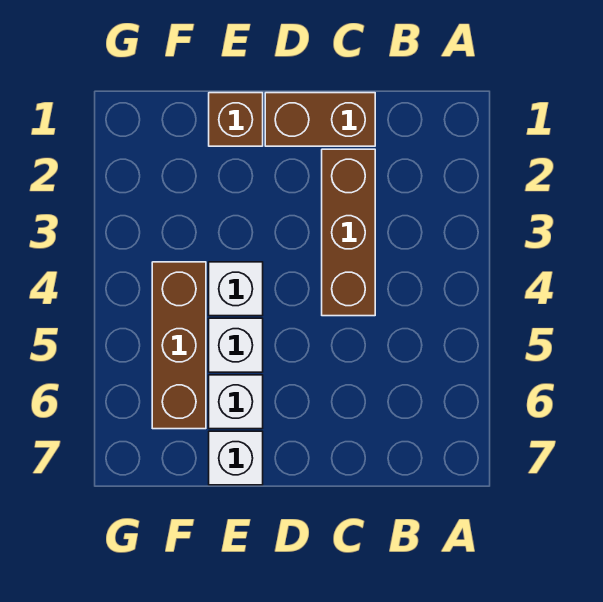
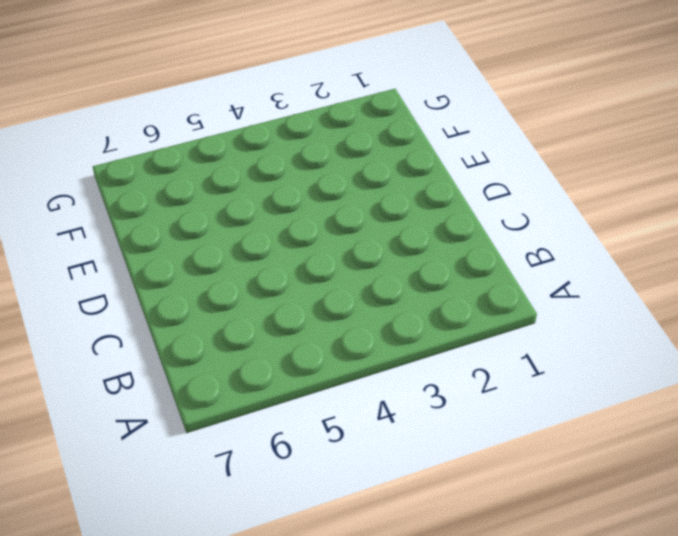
none -> brown brick C1:D1 level 1
none -> brown brick C2:C4 level 1

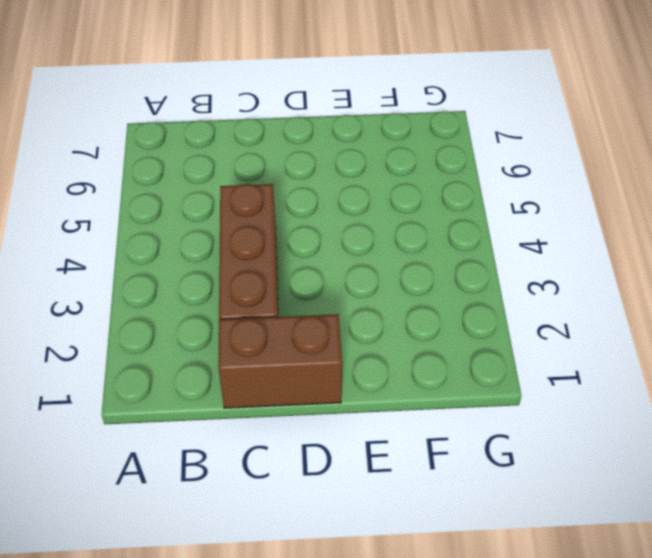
none -> brown brick E1 level 1
none -> white brick E4 level 1

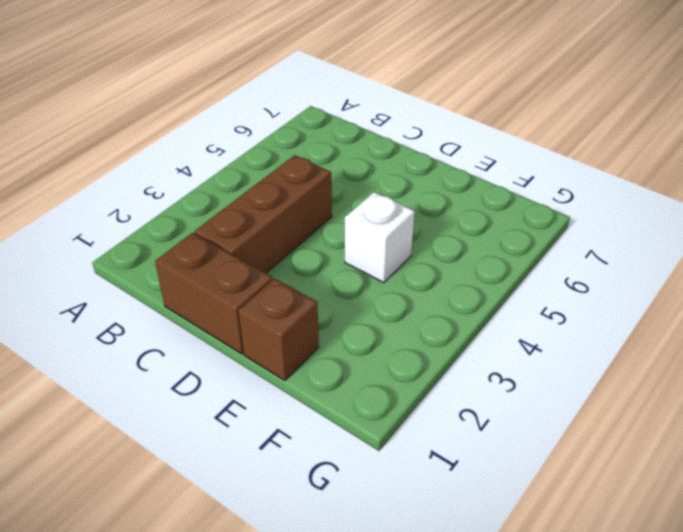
none -> white brick E5 level 1
none -> white brick E6 level 1

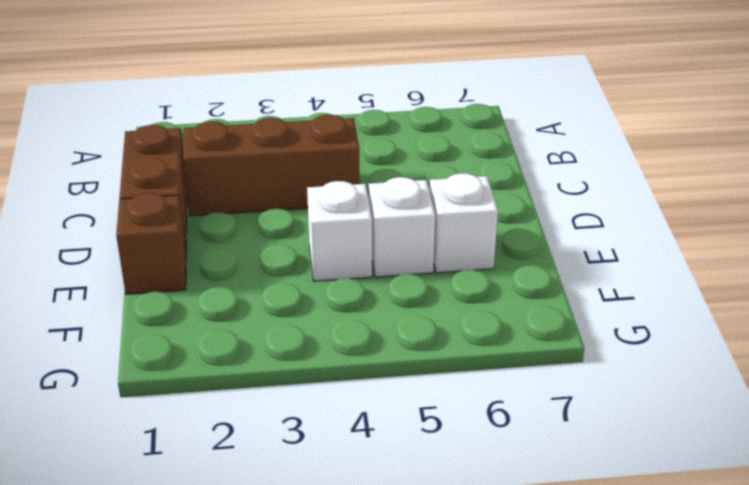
none -> white brick E7 level 1
none -> brown brick F4:F6 level 1

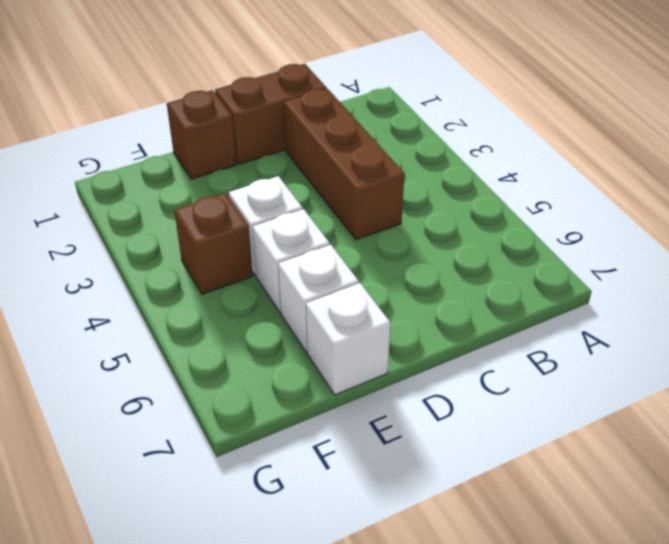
brown brick F4 level 1 -> brown brick F4:F6 level 1

